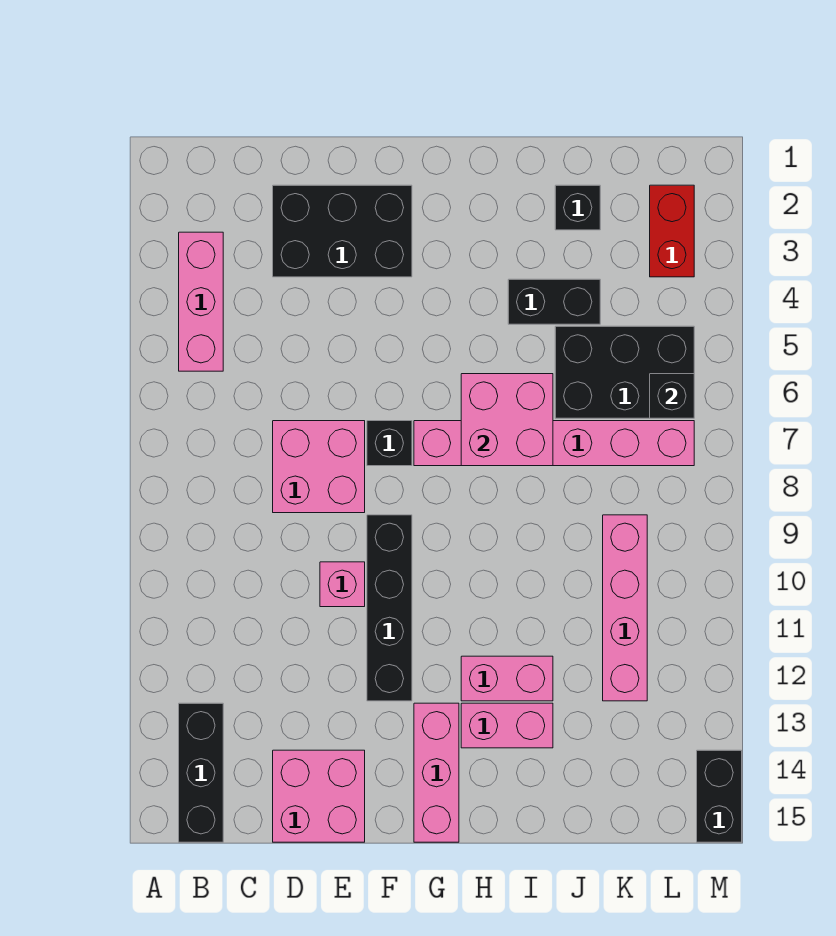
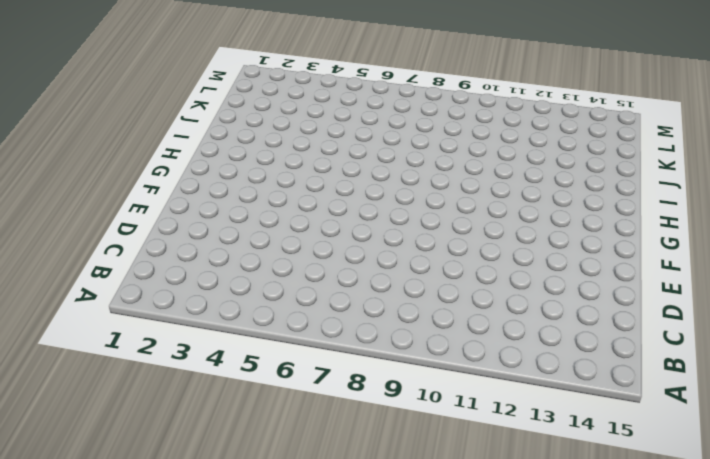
none -> pink brick B3:B5 level 1
none -> black brick B13:B15 level 1
none -> black brick D2:F3 level 1

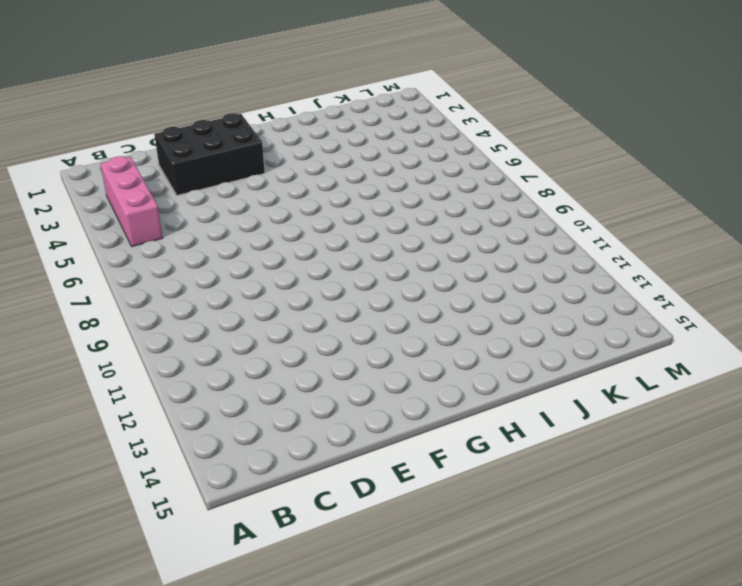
none -> black brick B13:B15 level 1
none -> pink brick D7:E8 level 1
none -> pink brick D14:E15 level 1

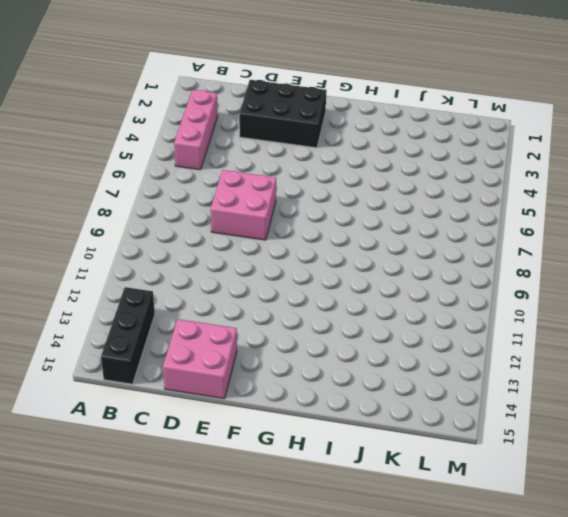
none -> pink brick E10 level 1
none -> black brick F7 level 1
none -> black brick F9:F12 level 1

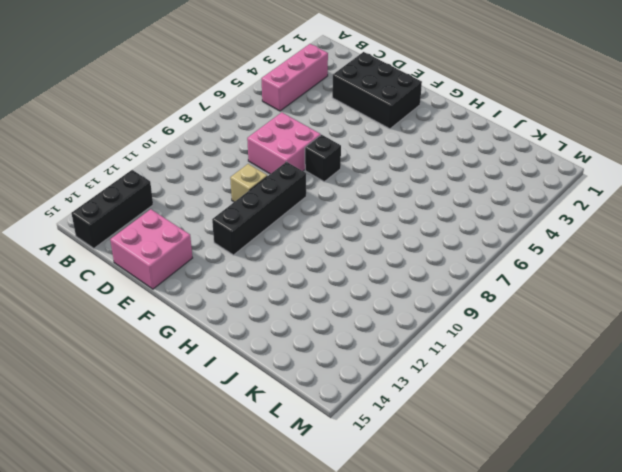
tan brick E10 level 1 -> pink brick E10 level 1
none -> pink brick G7:L7 level 1
none -> pink brick G13:G15 level 1
none -> pink brick H12:I12 level 1

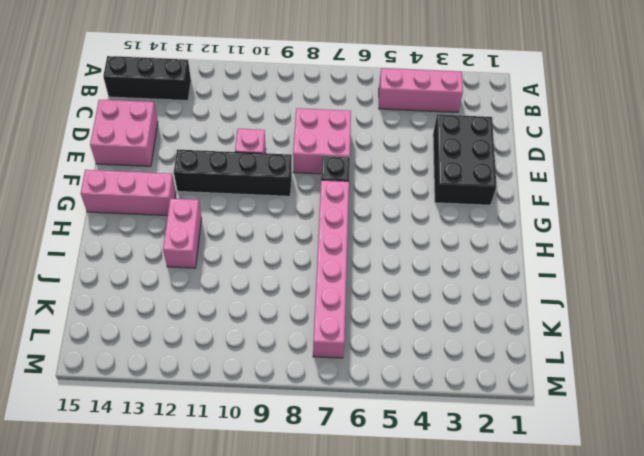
none -> pink brick H13:I13 level 1
none -> black brick I4:J4 level 1
none -> black brick J2 level 1

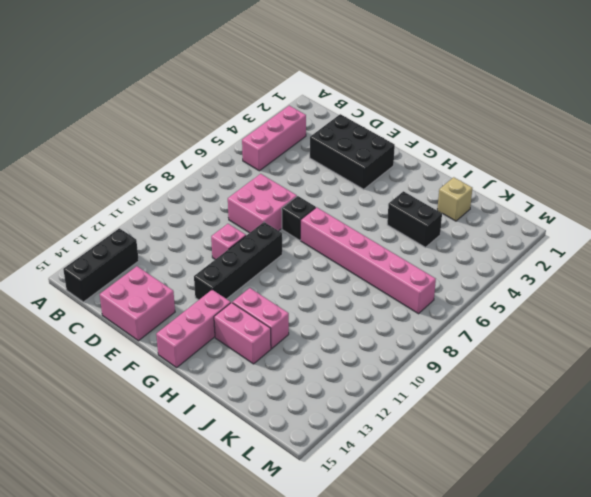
tan brick J2 level 1 -> black brick J2 level 1
none -> black brick J5:L6 level 1
none -> pink brick K9:K12 level 1
none -> red brick L2:L3 level 1

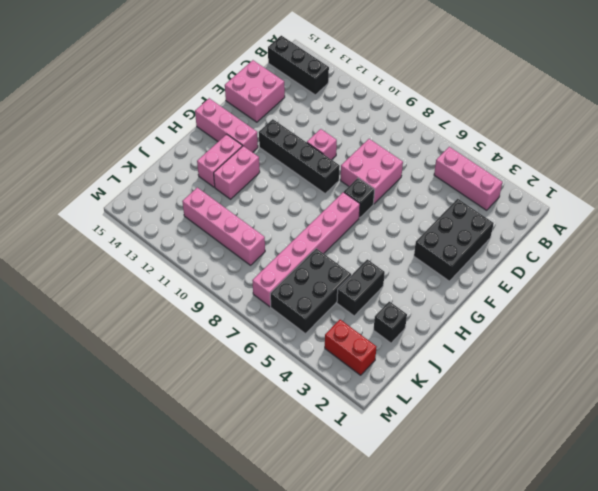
none -> black brick M14:M15 level 1
none -> pink brick H6:I7 level 2
none -> black brick L6 level 2

